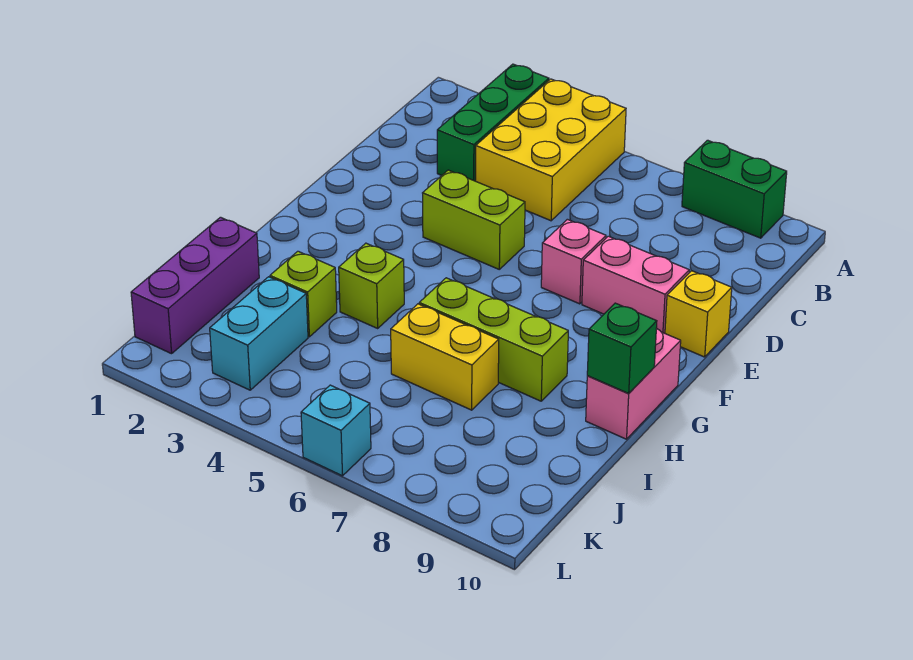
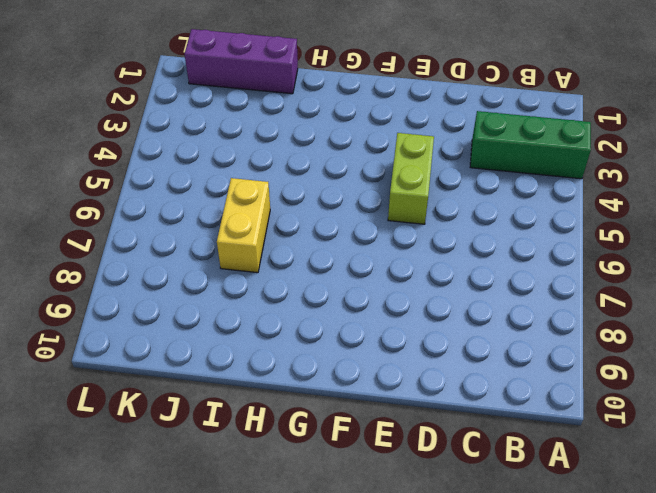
none -> yellow brick A4:C5 level 1
none -> green brick A8:A9 level 1
none -> pink brick E7 level 1

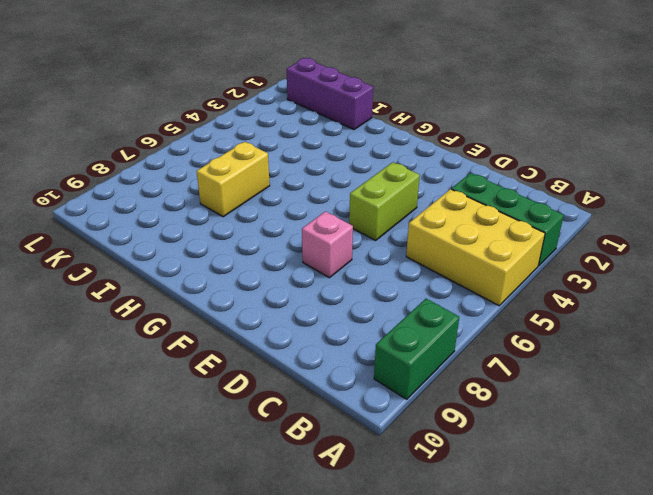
none -> pink brick E8:E9 level 1
none -> yellow brick E10 level 1
none -> pink brick G10:H10 level 1

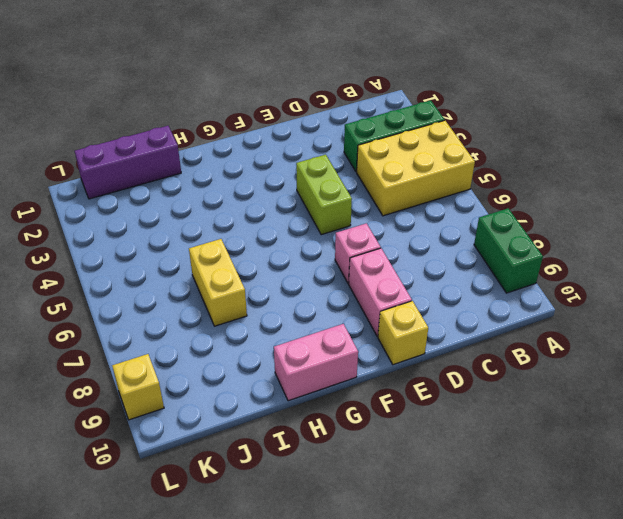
yellow brick L9 level 1 -> none
none -> lime brick H4 level 1
none -> lime brick H6:H8 level 1
none -> lime brick I3 level 1

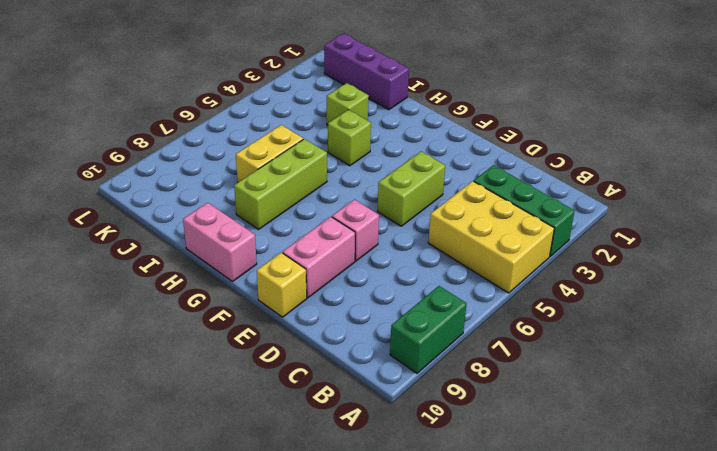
none -> cyan brick J3:K3 level 1
none -> cyan brick L6 level 1
none -> green brick H10 level 2

